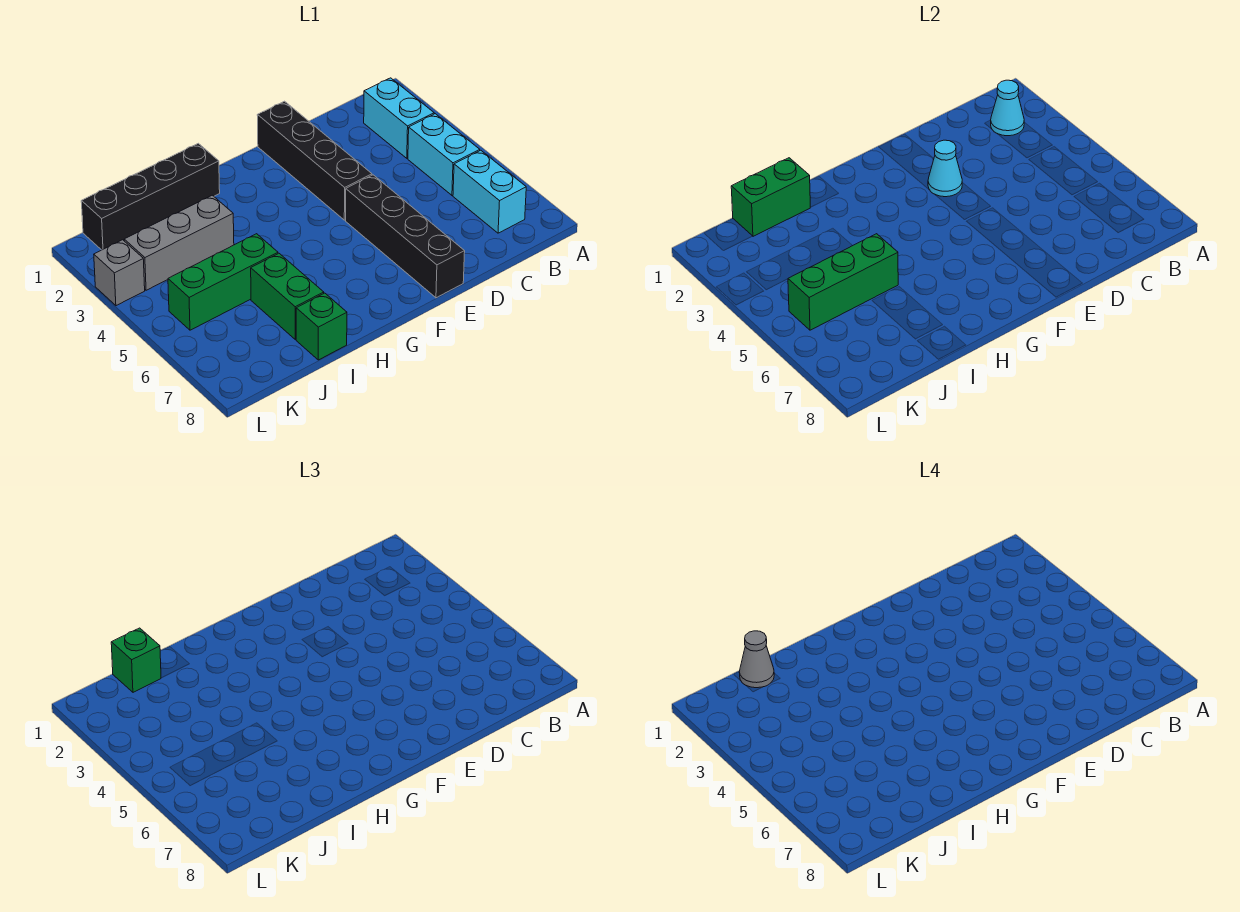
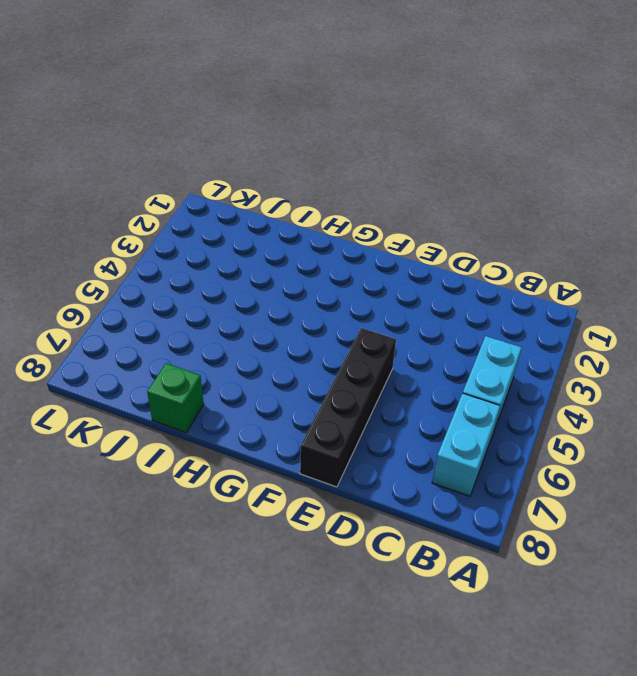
none -> cyan brick B2:B3 level 1
none -> black brick E1:E4 level 1
none -> black brick H1:K1 level 1

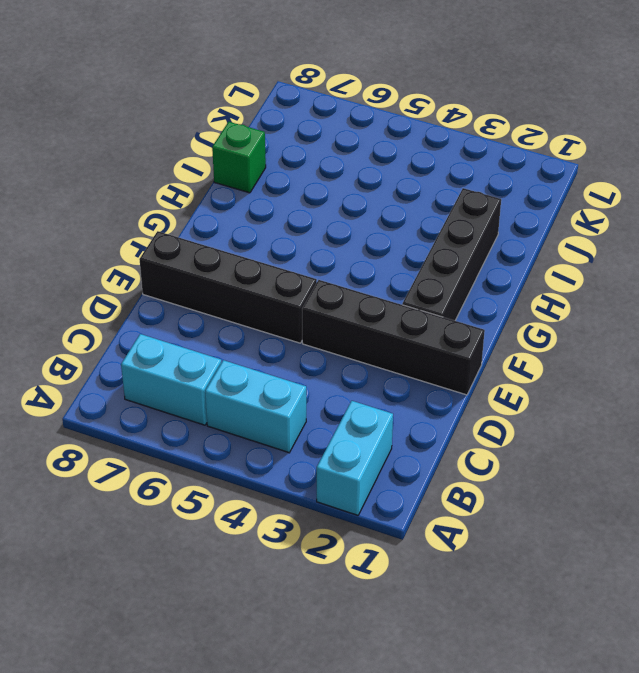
cyan brick A2:B2 level 1 -> cyan brick B2:B3 level 1
black brick F2:I2 level 1 -> black brick H1:K1 level 1
none -> grey brick I3:K3 level 1
none -> green brick I5:K5 level 1
none -> green brick I6:I7 level 1

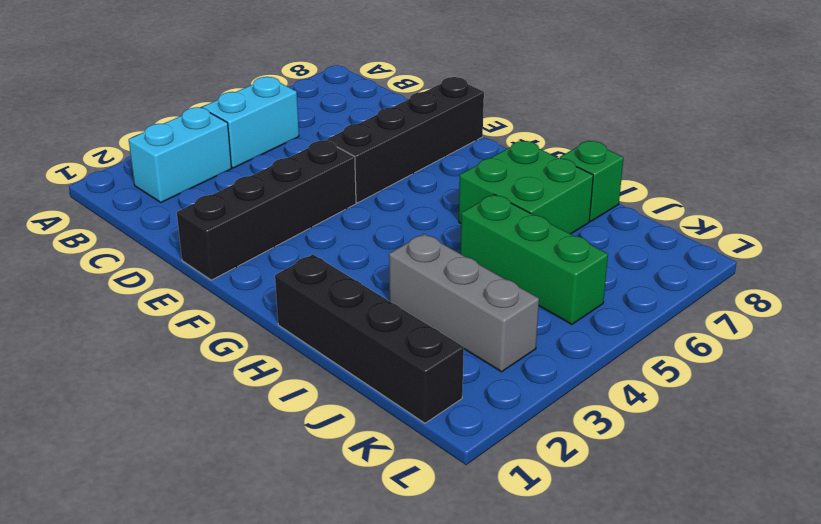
green brick H6:I7 level 1 -> green brick I6:I7 level 1
none -> cyan brick B6:B7 level 1
none -> grey brick L3 level 1
none -> cyan cone B2 level 2

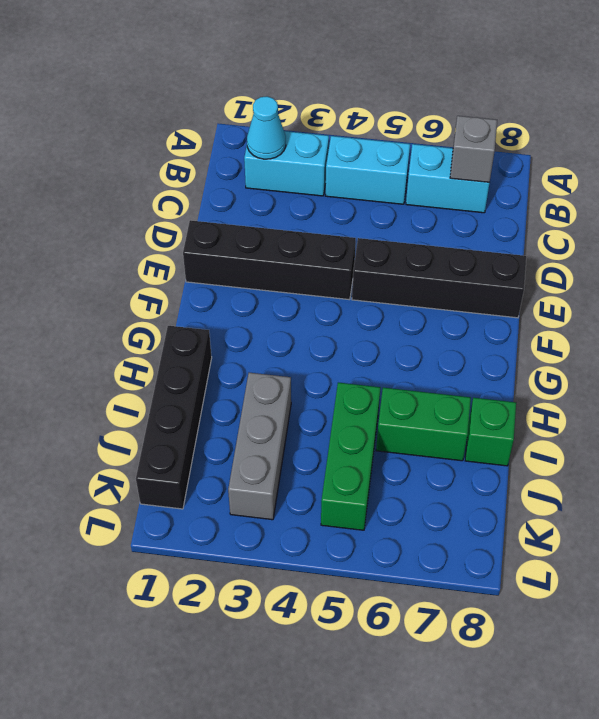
grey brick B7 level 2 -> grey brick L3 level 1
none -> cyan cone E3 level 2
none -> green brick I1:J1 level 2
none -> green brick I5:K5 level 2

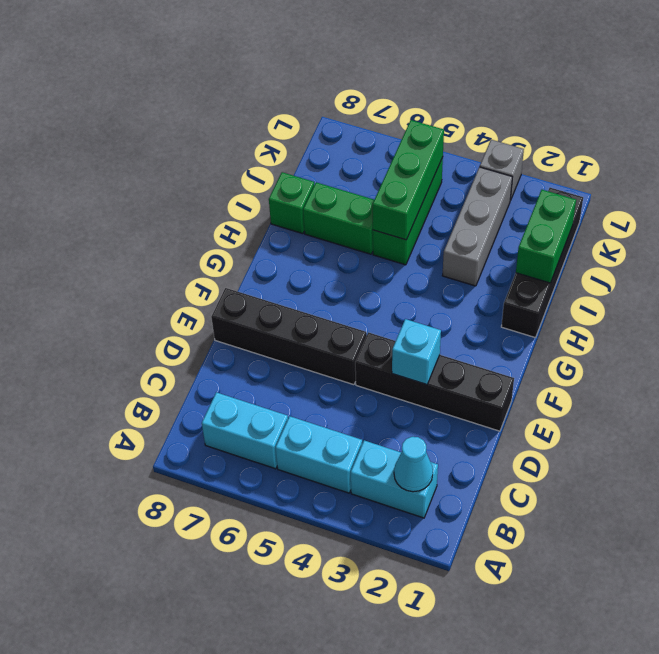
cyan brick E3 level 2 -> cyan cone E3 level 2
none -> green brick J1 level 3
none -> grey cone J1 level 4

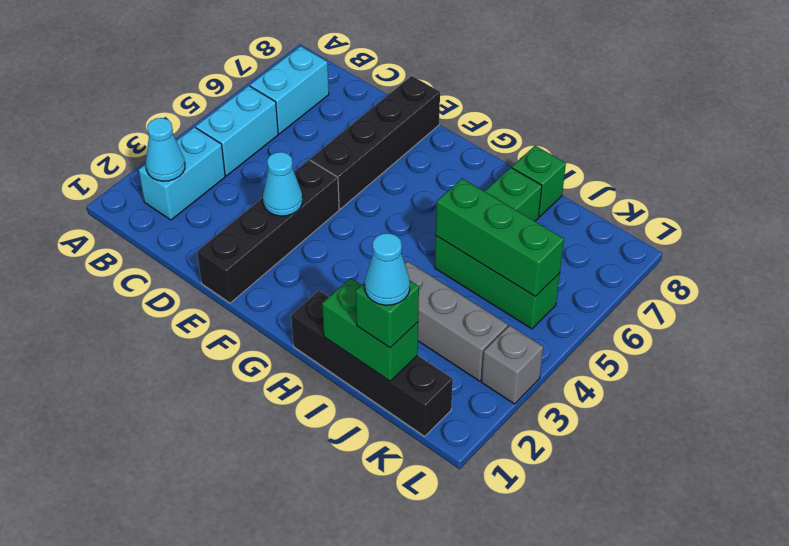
cyan cone J1 level 4 -> grey cone J1 level 4

